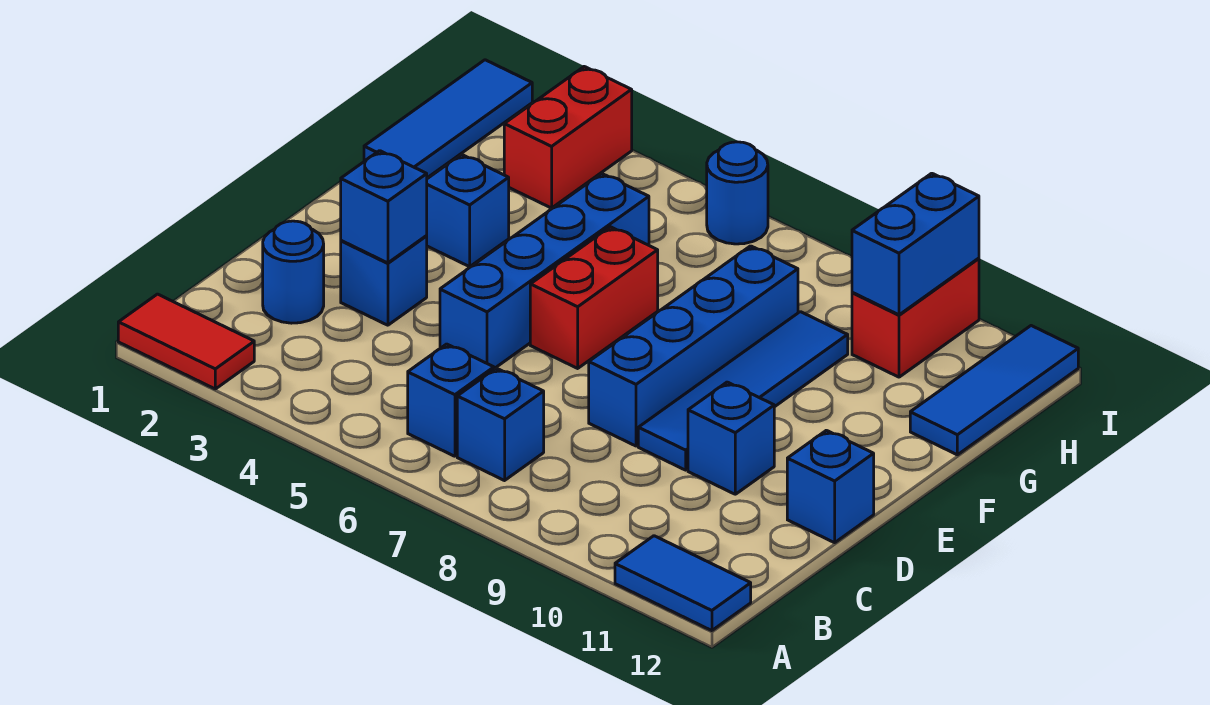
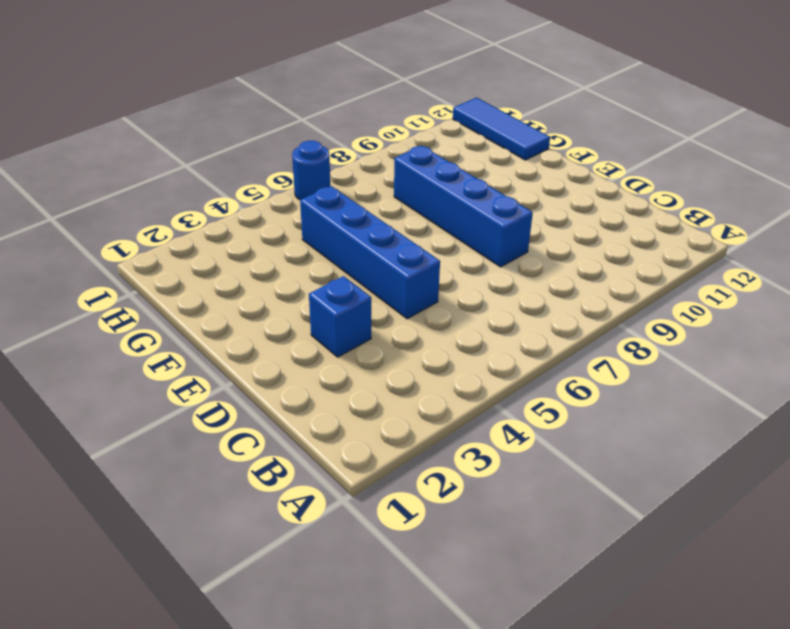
none -> red tile A1:A2 level 1
none -> blue tile A11:A12 level 1
none -> blue brick B6 level 1

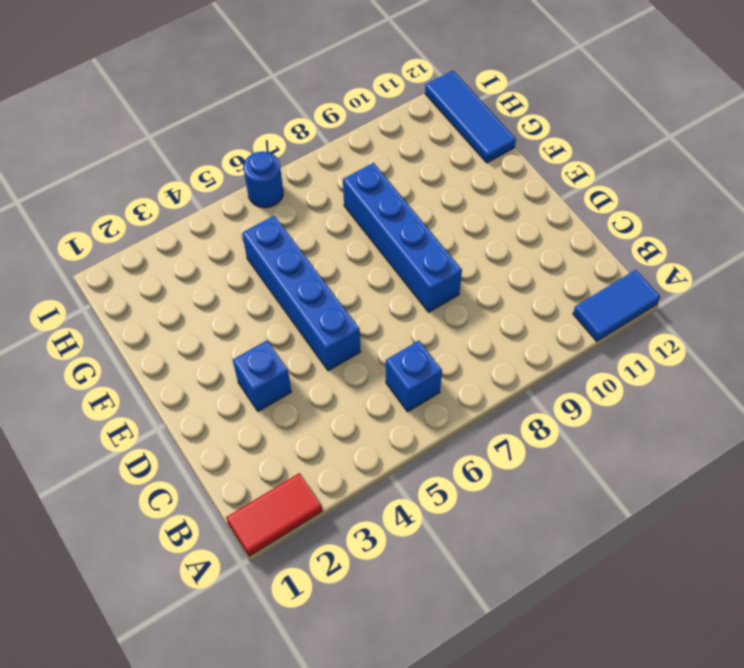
none -> blue brick B7 level 1
none -> blue round brick C2 level 1
none -> blue tile D9:G9 level 1

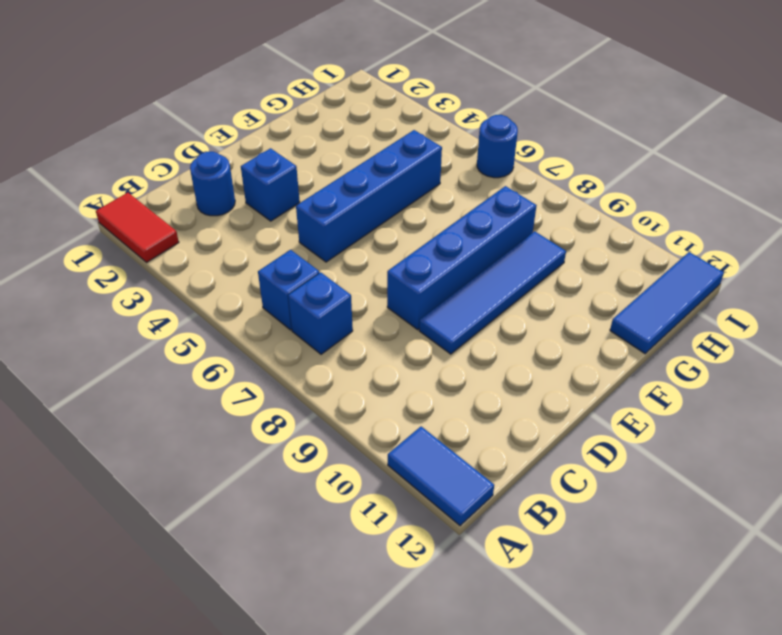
none -> blue brick D10 level 1
none -> blue brick D12 level 1
none -> red brick E6:F6 level 1

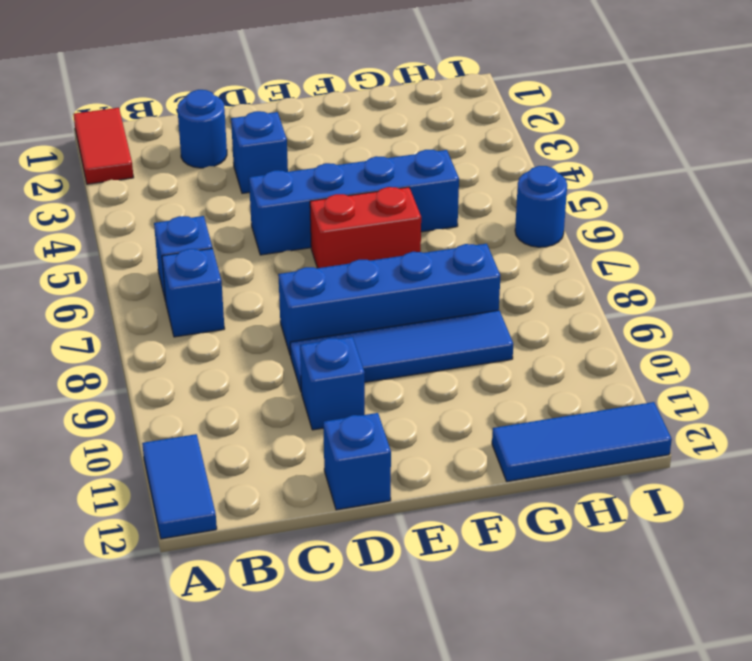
none -> blue brick F3 level 1
none -> blue tile G1:I1 level 1
none -> red brick H3:I3 level 1

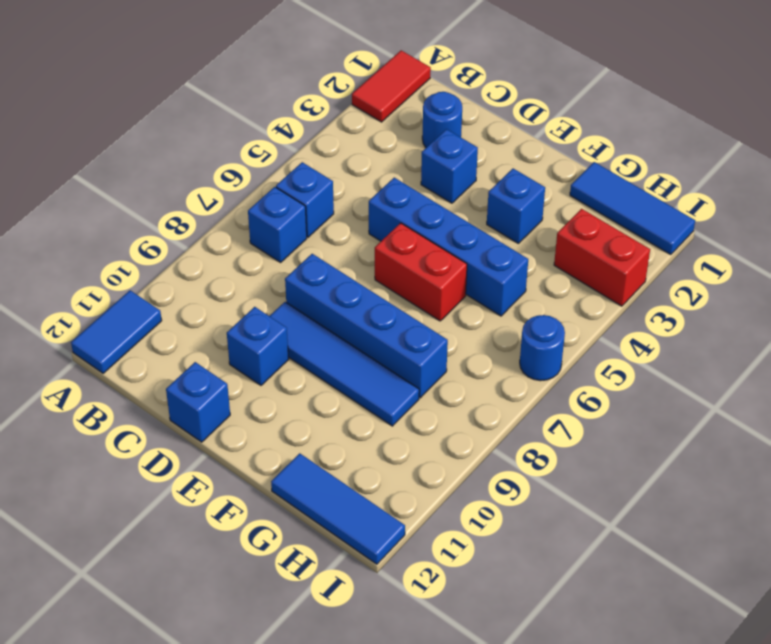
none -> red brick H10:I10 level 1
none -> blue brick D3 level 2
none -> blue brick H10:I10 level 2

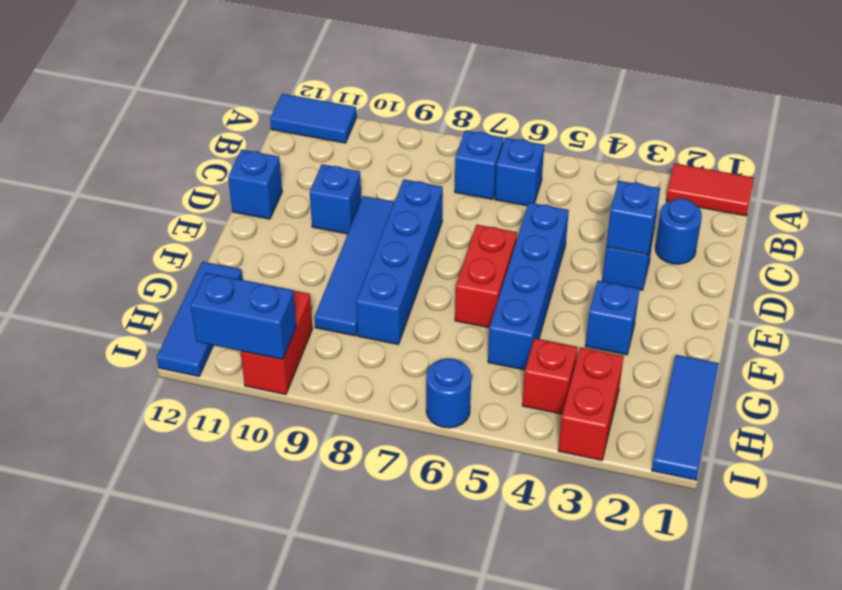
red brick H4 level 1 -> none
blue brick I10:I11 level 2 -> blue brick H10:I10 level 2

